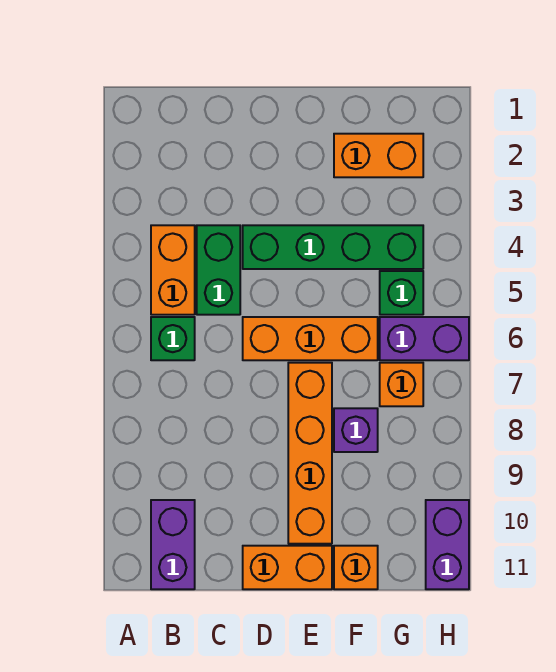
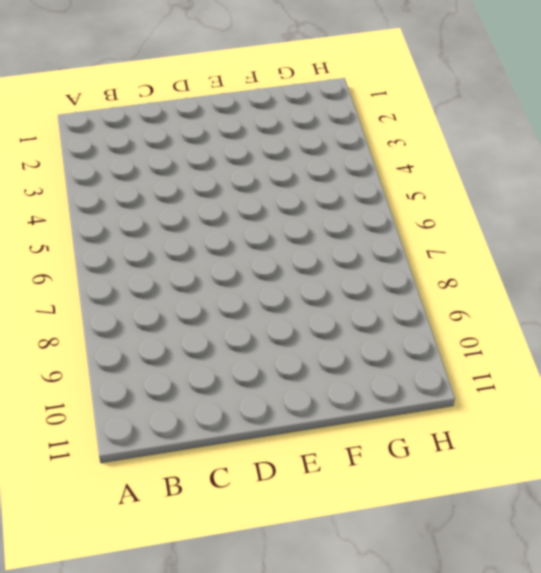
none -> orange brick B4:B5 level 1
none -> green brick B6 level 1
none -> purple brick B10:B11 level 1

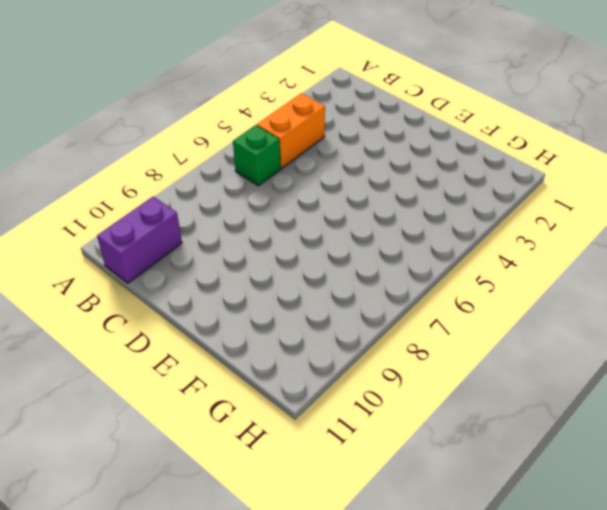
none -> green brick C4:C5 level 1
none -> green brick D4:G4 level 1
none -> orange brick D6:F6 level 1

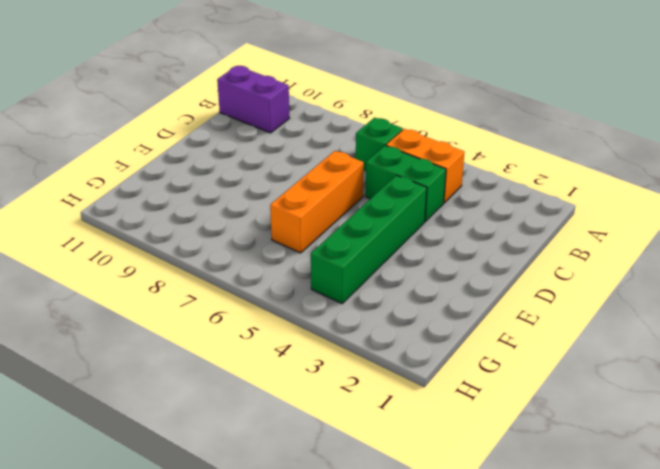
none -> orange brick D11:E11 level 1
none -> orange brick E7:E10 level 1
none -> orange brick F2:G2 level 1

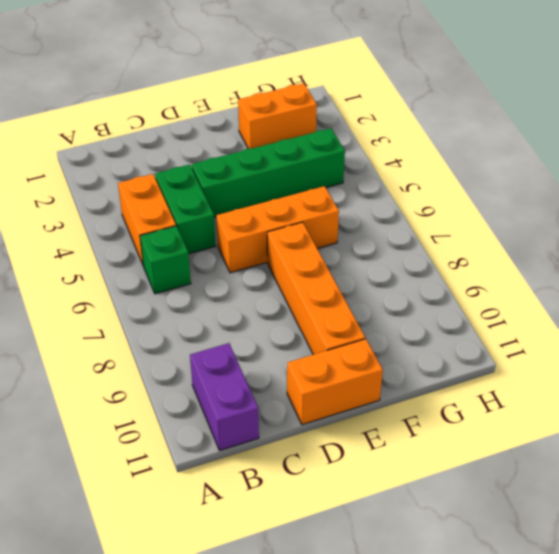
none -> purple brick F8 level 1
none -> orange brick F11 level 1
none -> green brick G5 level 1

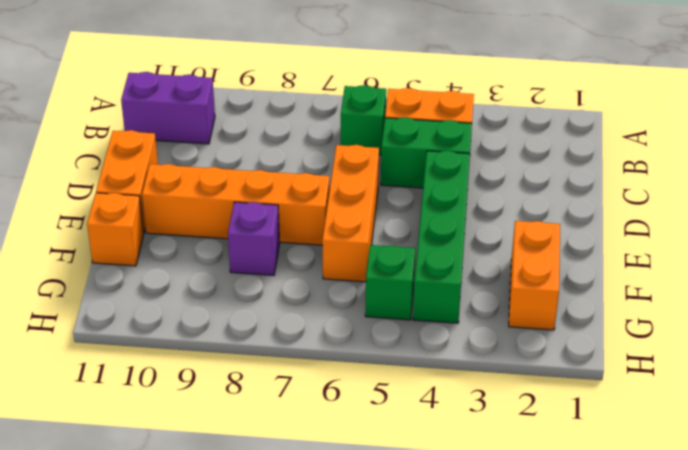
none -> purple brick G6:H6 level 1
none -> orange brick G7 level 1
none -> purple brick H10:H11 level 1

